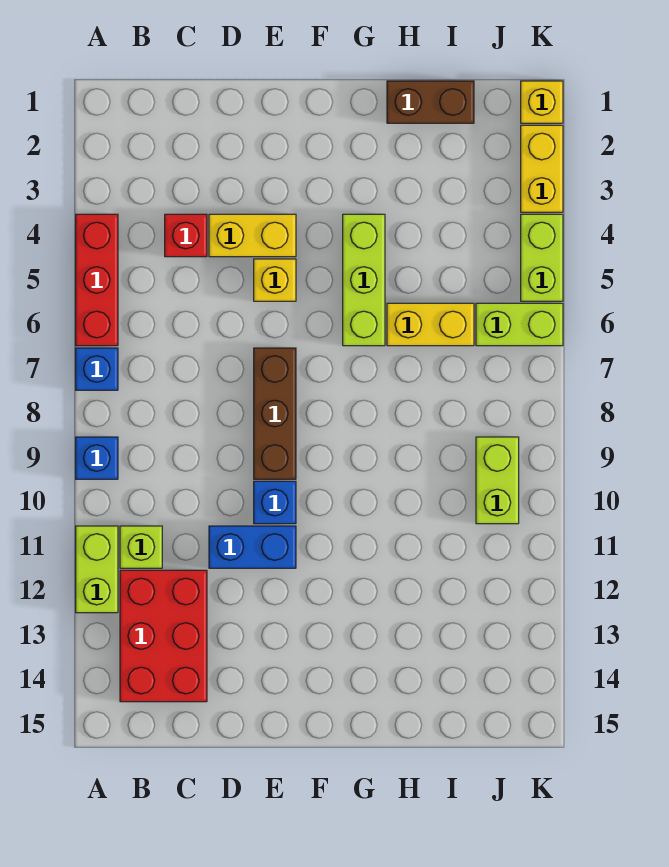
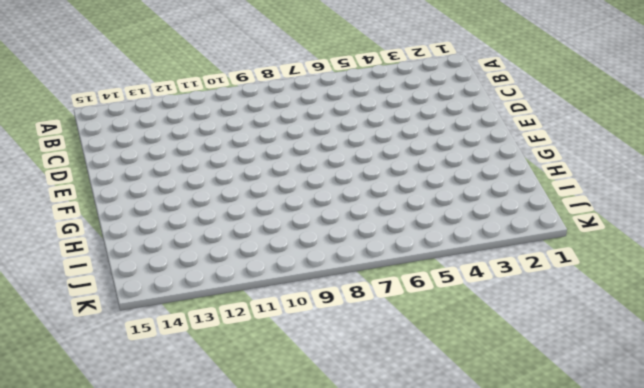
none -> red brick A4:A6 level 1
none -> blue brick A7 level 1
none -> blue brick A9 level 1

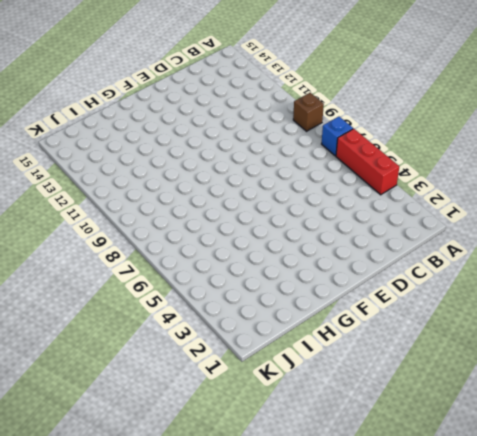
brown brick A9 level 1 -> blue brick A9 level 1
none -> lime brick A11:A12 level 1
none -> lime brick B11 level 1
none -> red brick B12:C14 level 1

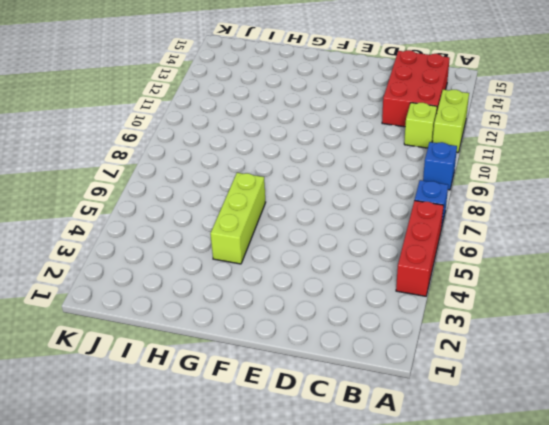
none -> red brick C4 level 1
none -> yellow brick D4:E4 level 1
none -> blue brick D11:E11 level 1

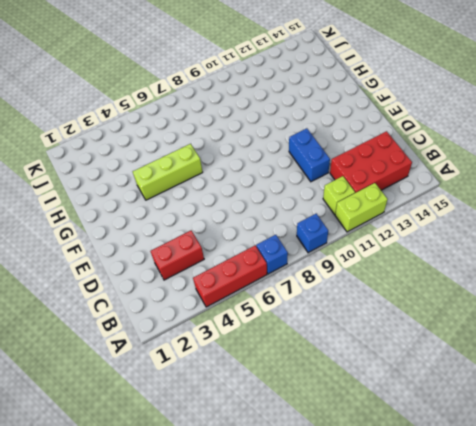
red brick C3:C4 level 1 -> red brick C4 level 1
none -> yellow brick D4:E4 level 1
none -> yellow brick E5 level 1
none -> brown brick E7:E9 level 1

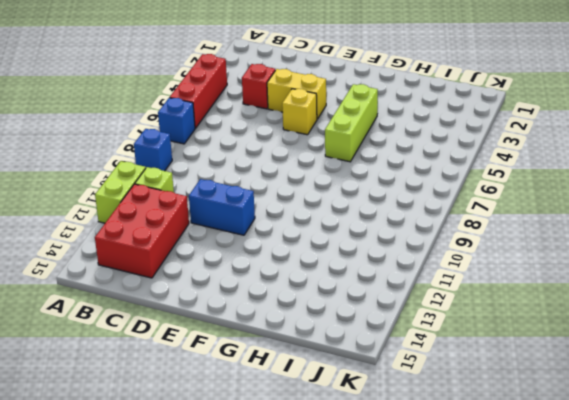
none -> brown brick E7:E9 level 1
none -> blue brick E10 level 1
none -> brown brick H1:I1 level 1

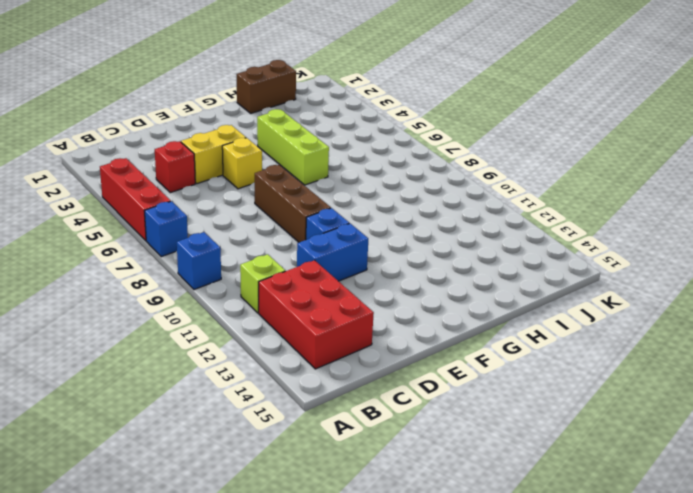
none -> lime brick A11:A12 level 1
none -> yellow brick H6:I6 level 1
none -> lime brick J6:K6 level 1

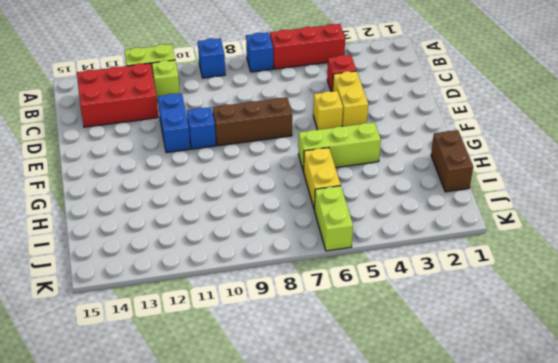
none -> lime brick J9:J10 level 1
none -> yellow brick K1 level 1
none -> yellow brick K2:K3 level 1

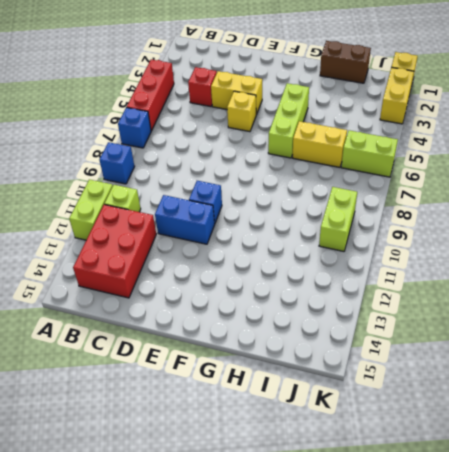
none -> brown brick E7:E9 level 1
none -> lime brick K4:K5 level 1

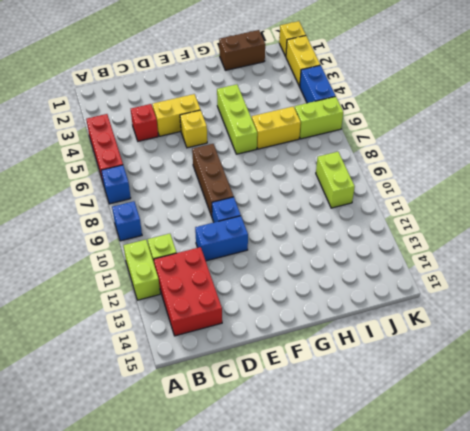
blue brick K4:K5 level 1 -> lime brick K4:K5 level 1

